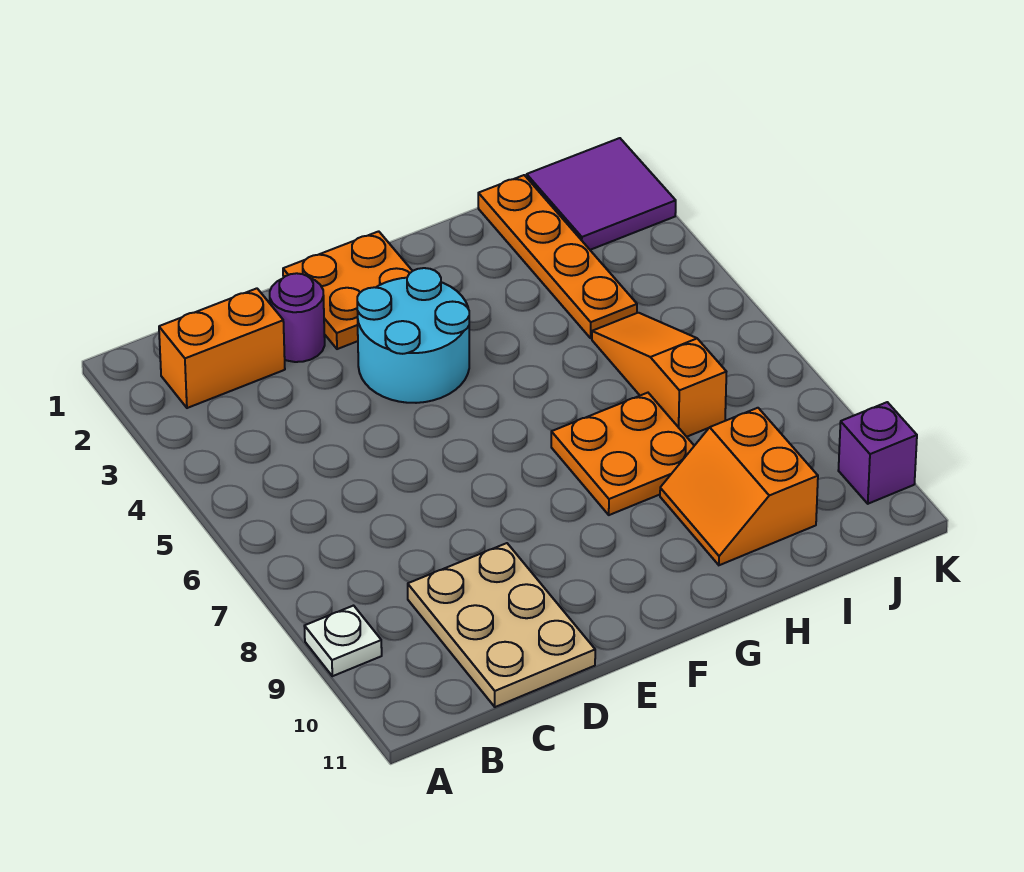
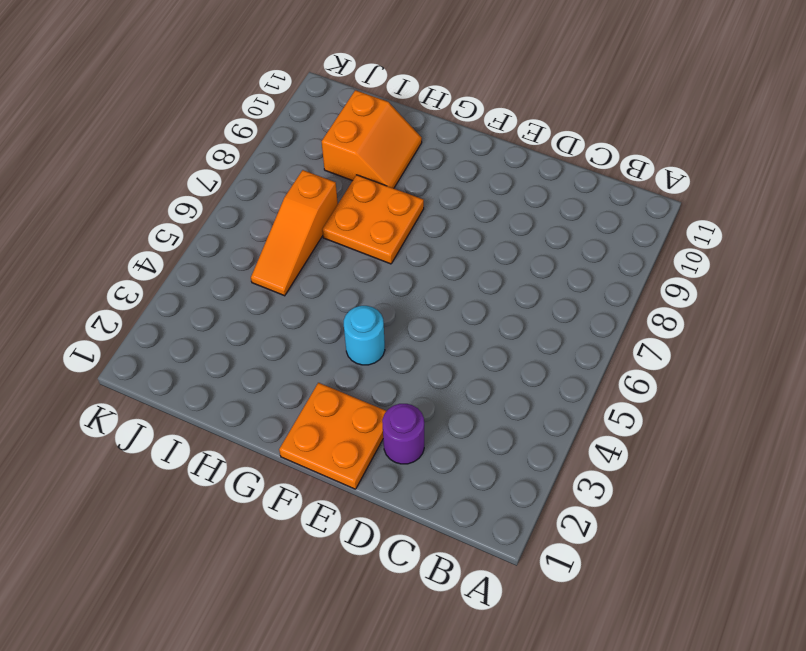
cyan round brick F4 level 1 -> cyan round brick E3:F4 level 1
none -> white plate A9 level 1
none -> orange brick B2:C2 level 1
none -> tan plate C9:D11 level 1

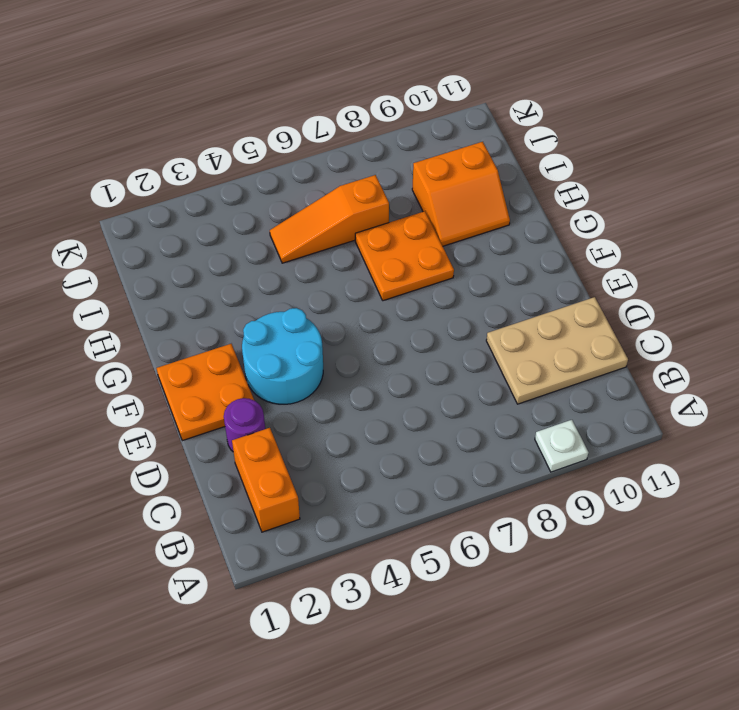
none -> orange plate I1:I4 level 1
none -> purple tile J1:K2 level 1
none -> purple brick K10 level 1

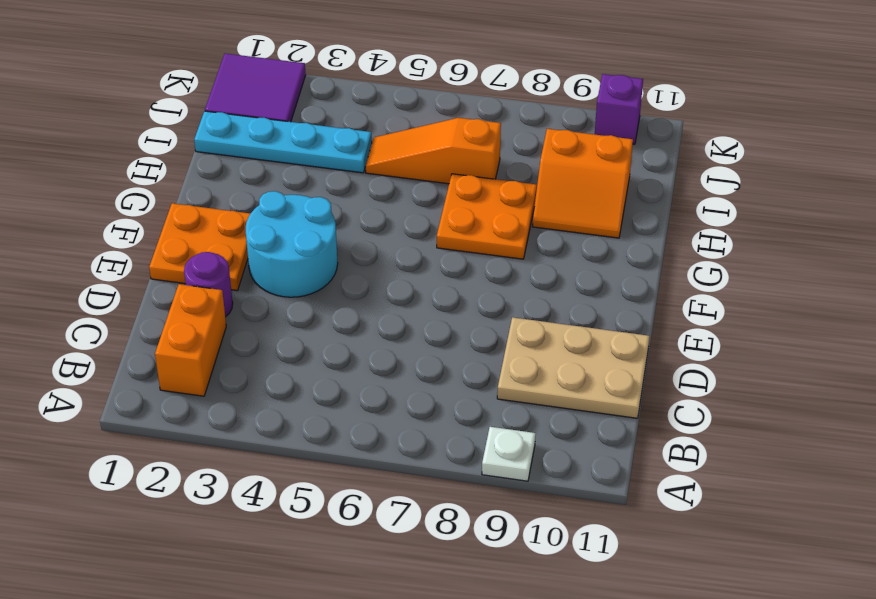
cyan plate I1:I4 level 1 -> orange plate I1:I4 level 1

